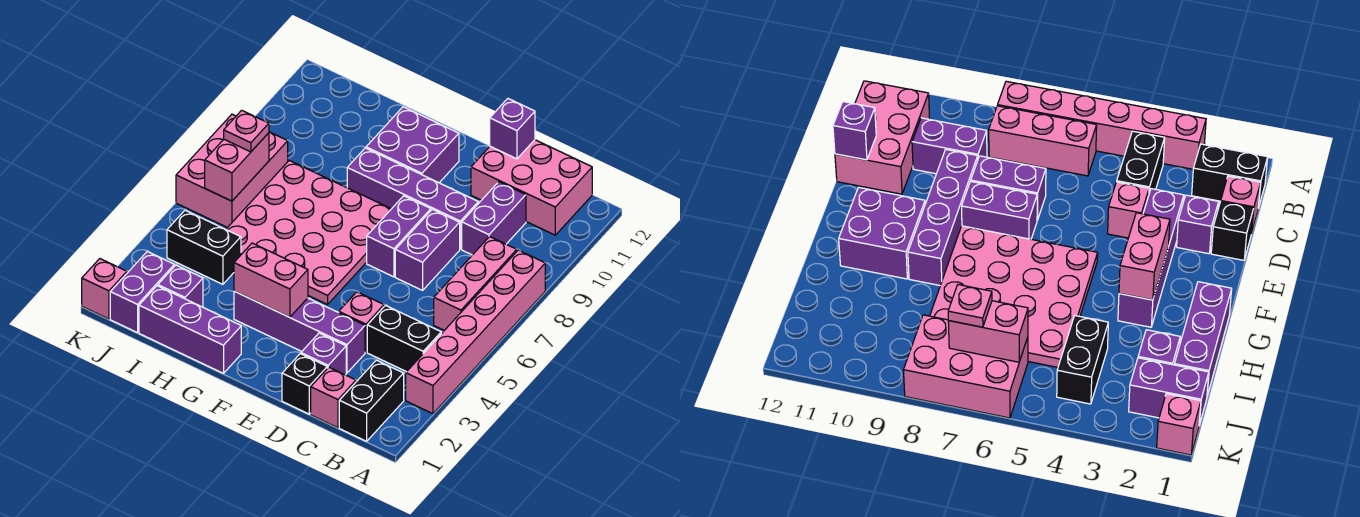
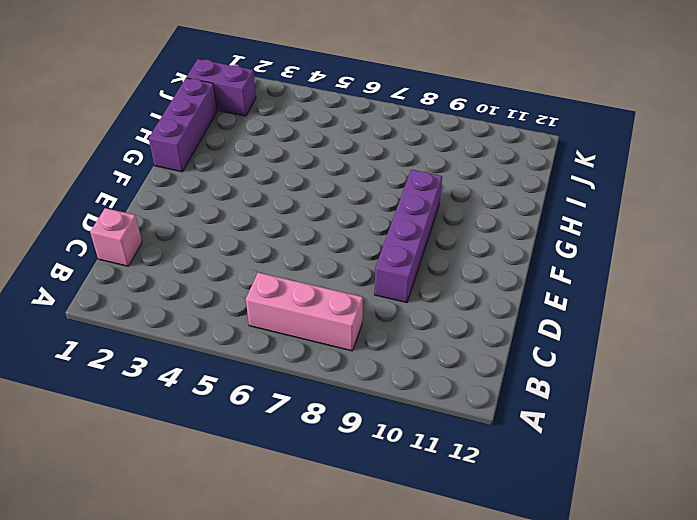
none -> pink brick A3:A8 level 1
none -> black brick B1:B2 level 1
none -> black brick B4:C4 level 1

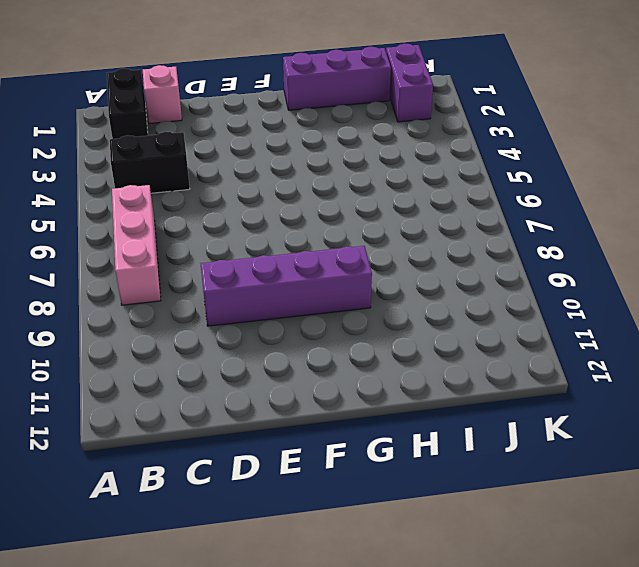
none -> pink brick A3:A8 level 1
none -> pink brick B11:D12 level 1
none -> purple brick C9:C10 level 1

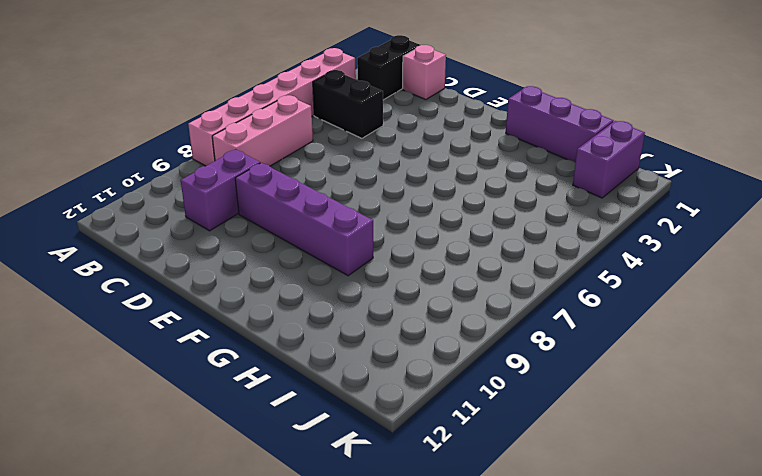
none -> pink brick B11:D12 level 1
none -> black brick D1 level 1
none -> purple brick D2 level 1

